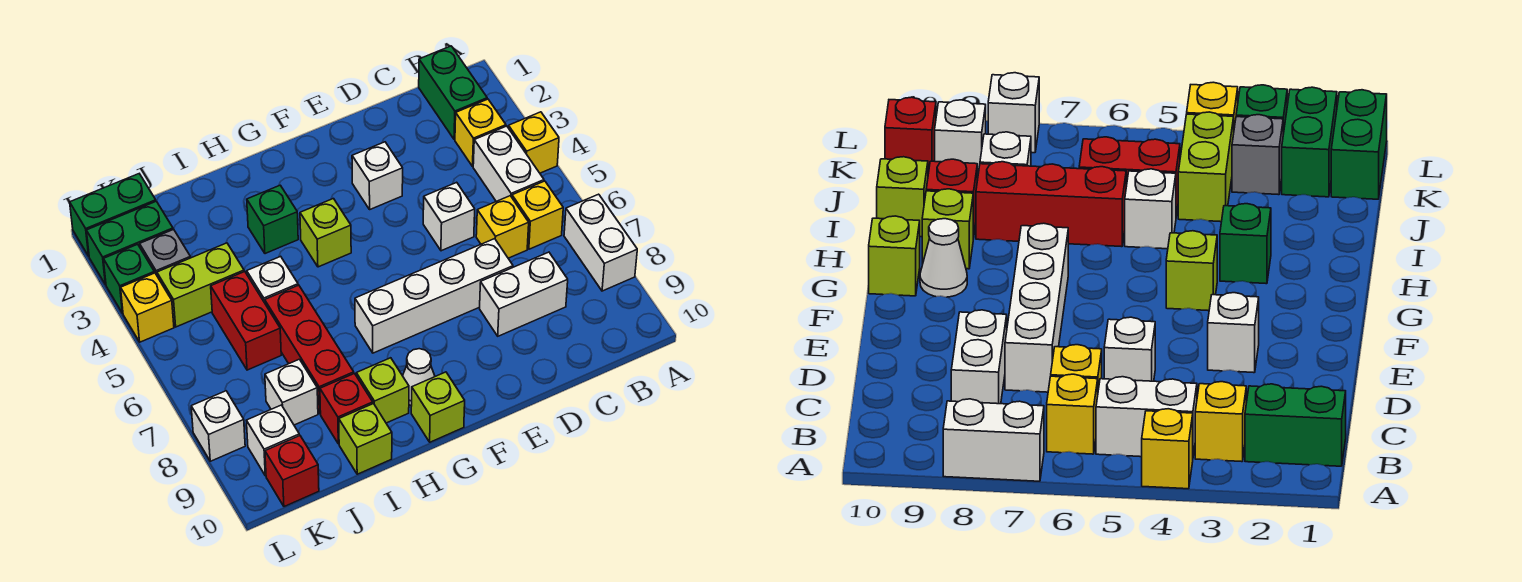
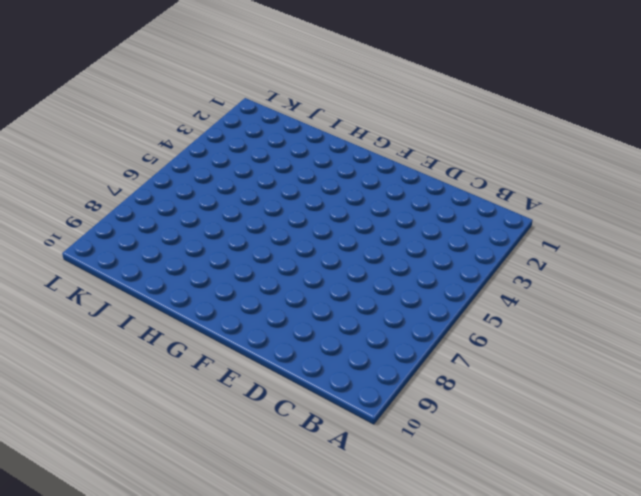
none -> yellow brick A4 level 1
none -> white brick A7:A8 level 1
none -> green brick B1:B2 level 1
none -> yellow brick B3 level 1

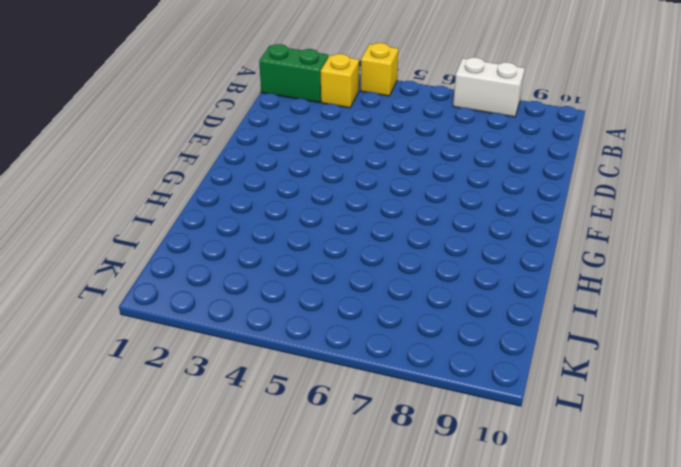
none -> white brick B4:B5 level 1
none -> yellow brick B6 level 1
none -> yellow brick C6 level 1
none -> white brick C8:D8 level 1

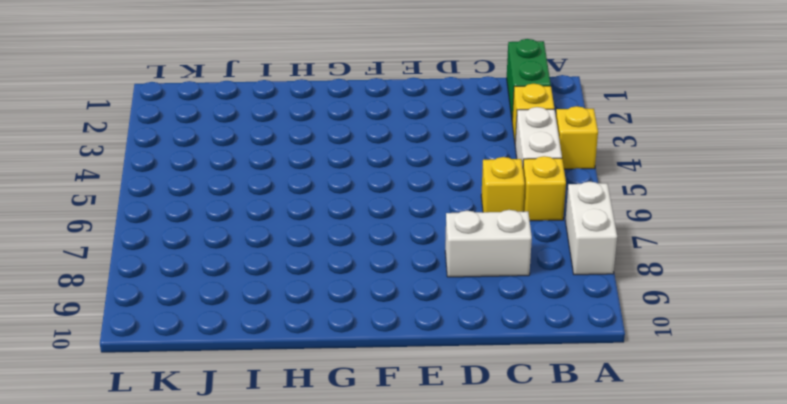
none -> white brick D5 level 1
none -> white brick D7:G7 level 1
none -> white brick E3 level 1
none -> lime brick G4 level 1

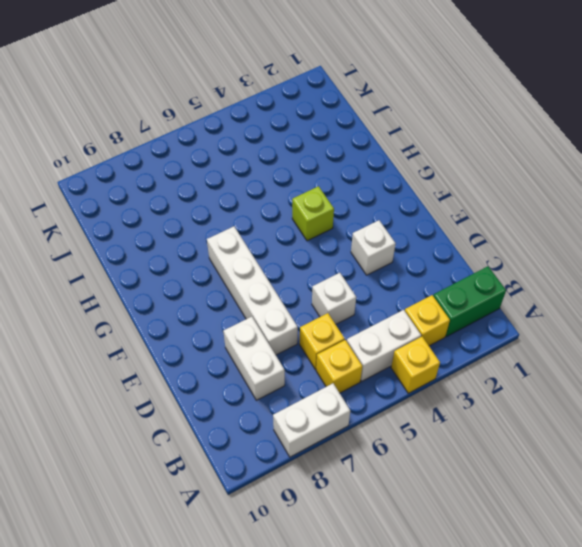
none -> white cone G9 level 1
none -> lime brick G10 level 1
none -> green brick H3 level 1
none -> lime brick H9 level 1

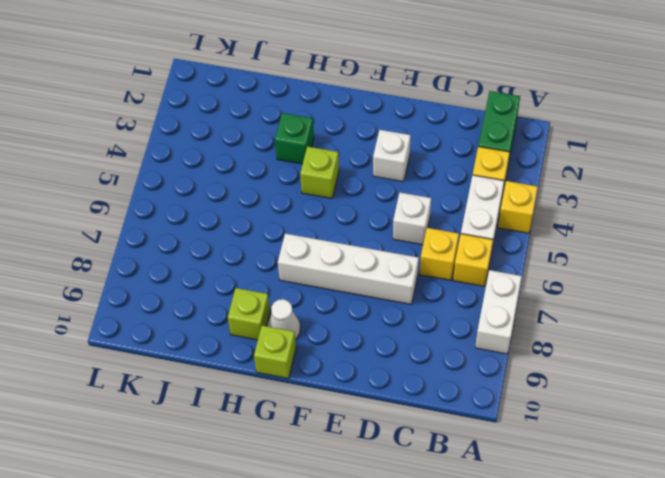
none -> white brick C8:D8 level 1
none -> white brick I5 level 1
none -> red brick I6:I8 level 1
none -> red brick I9 level 1

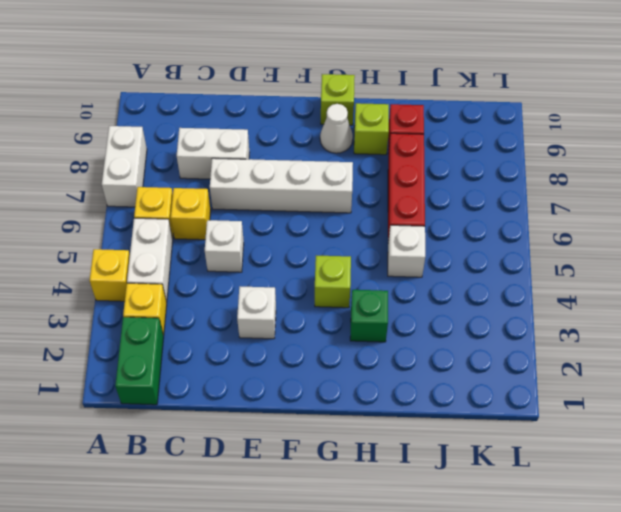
none -> lime brick I10 level 1
none -> lime brick J4:K4 level 1
none -> red brick J5:J6 level 1
none -> white brick J8 level 1

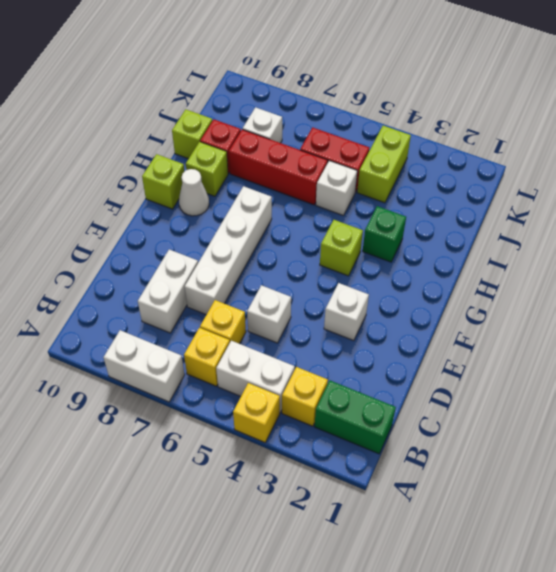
none -> green brick K1:L1 level 1
none -> green brick K2:L2 level 1
none -> grey brick K3 level 1
none -> white brick K9 level 1

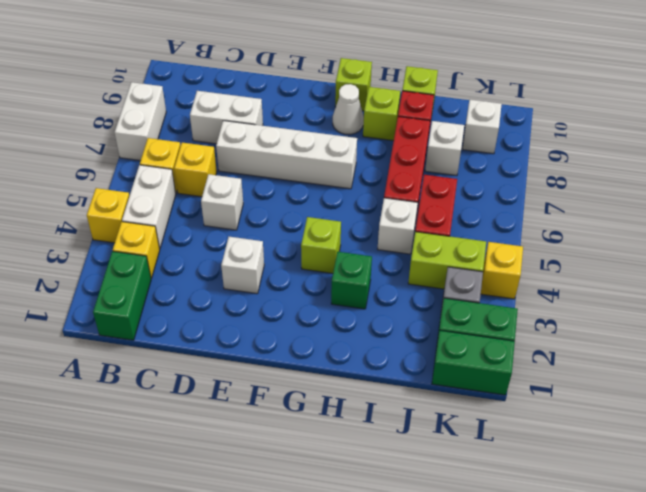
none -> red brick K10 level 1
none -> green brick L3 level 1
none -> white brick L8 level 1

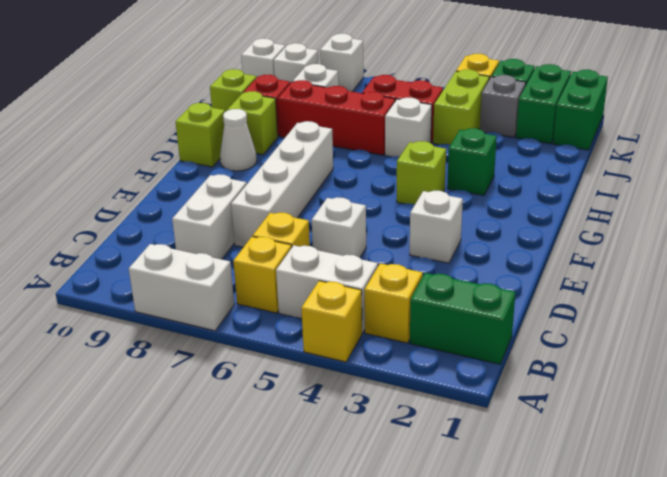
white brick K10 level 1 -> red brick K10 level 1

